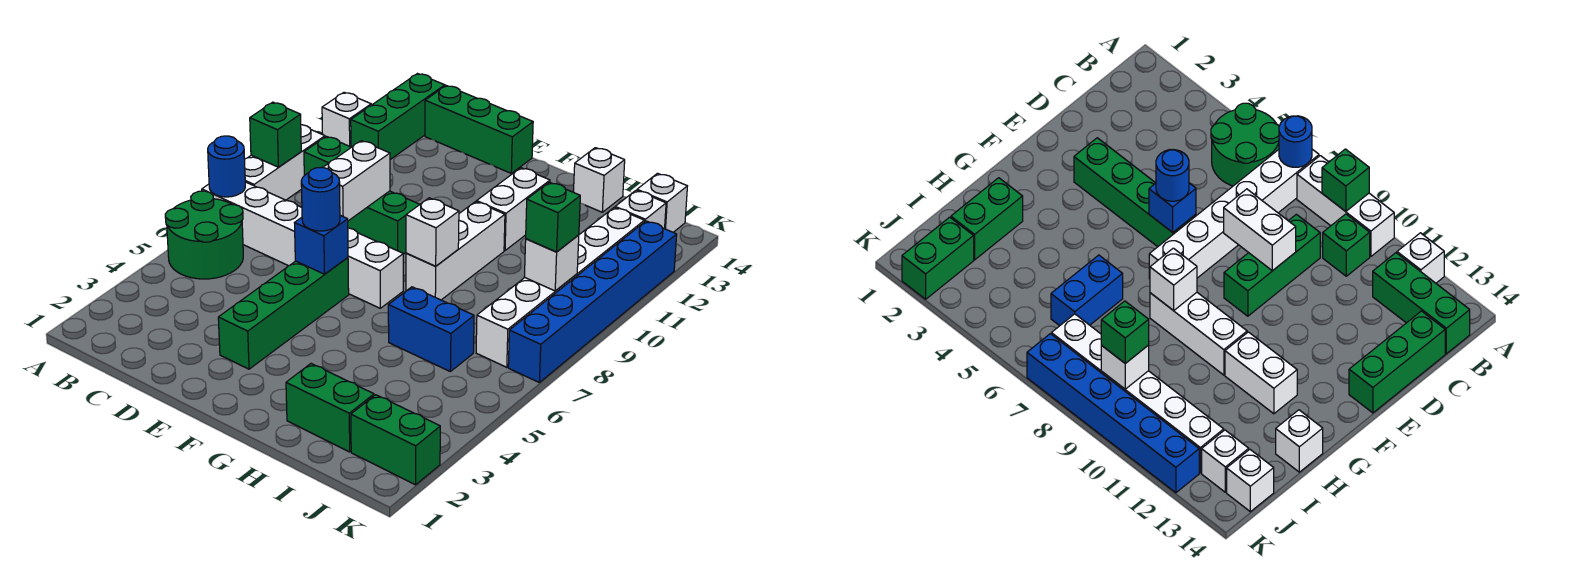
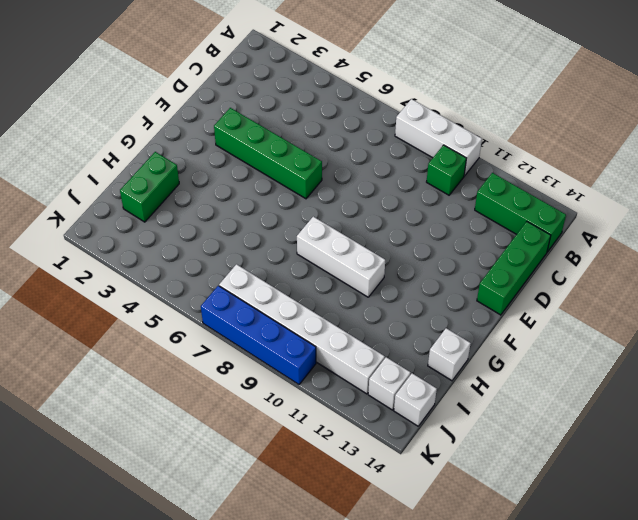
blue brick K7:K10 level 1 -> blue brick K7:K12 level 1
none -> green round brick A5:B6 level 1
none -> white brick A7:F7 level 1
none -> white brick A12 level 1

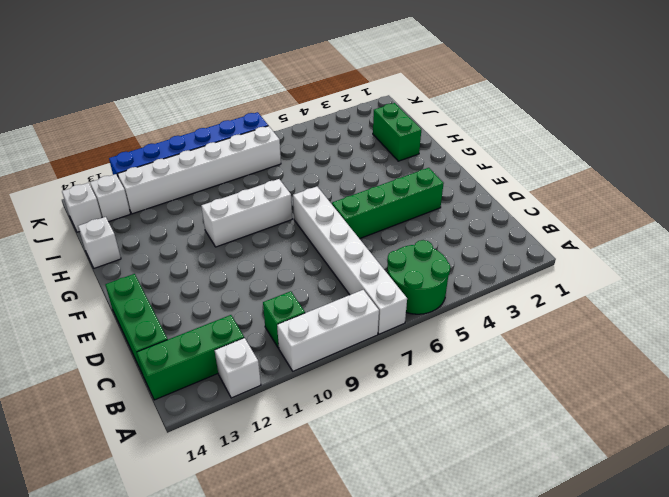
none -> green brick C9:E9 level 1
none -> white brick G11:G12 level 1
none -> blue brick H6:I6 level 1

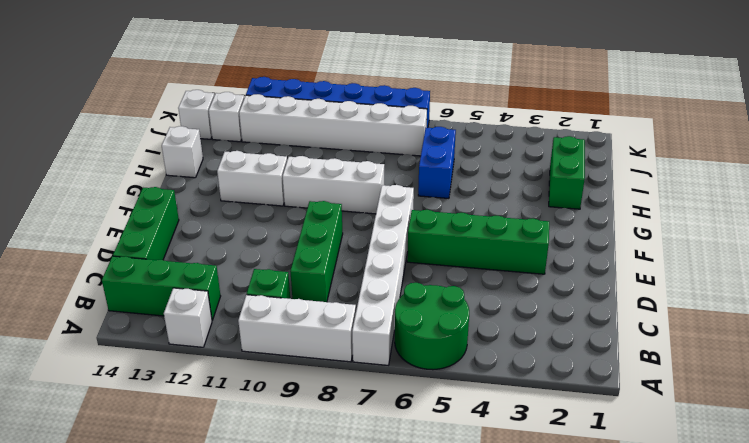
none -> green brick J2:K2 level 1
none -> blue round brick A7 level 2
none -> green brick A9 level 2

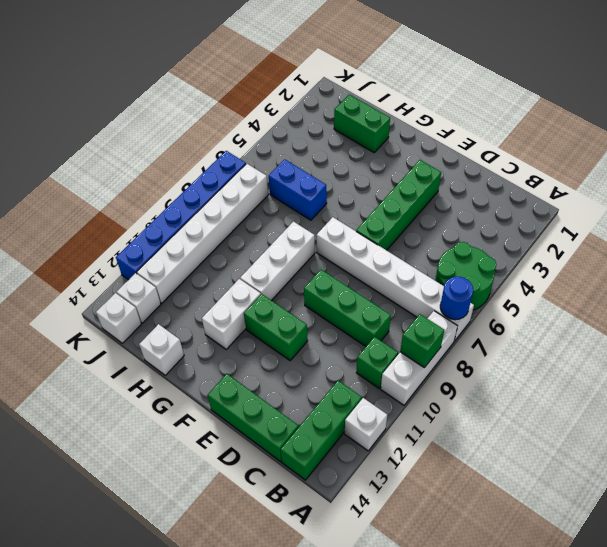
green brick E11:F11 level 1 -> green brick J2:K2 level 1
none -> white brick D8:D9 level 2
none -> blue brick E6 level 2
none -> white brick G8 level 2

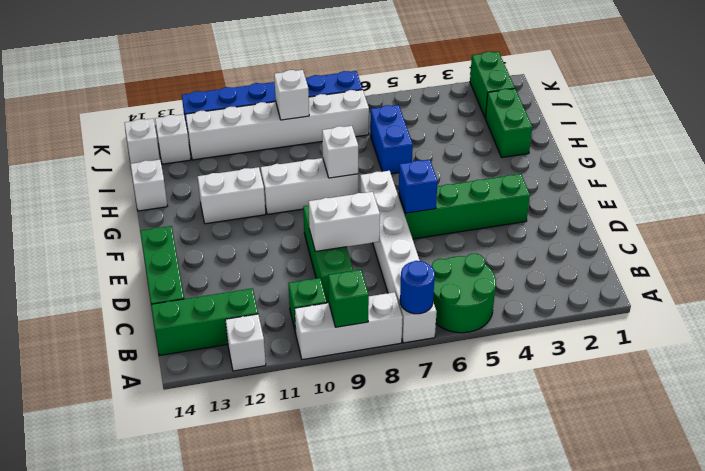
none -> blue round brick E6 level 3
none -> green brick J9 level 3

